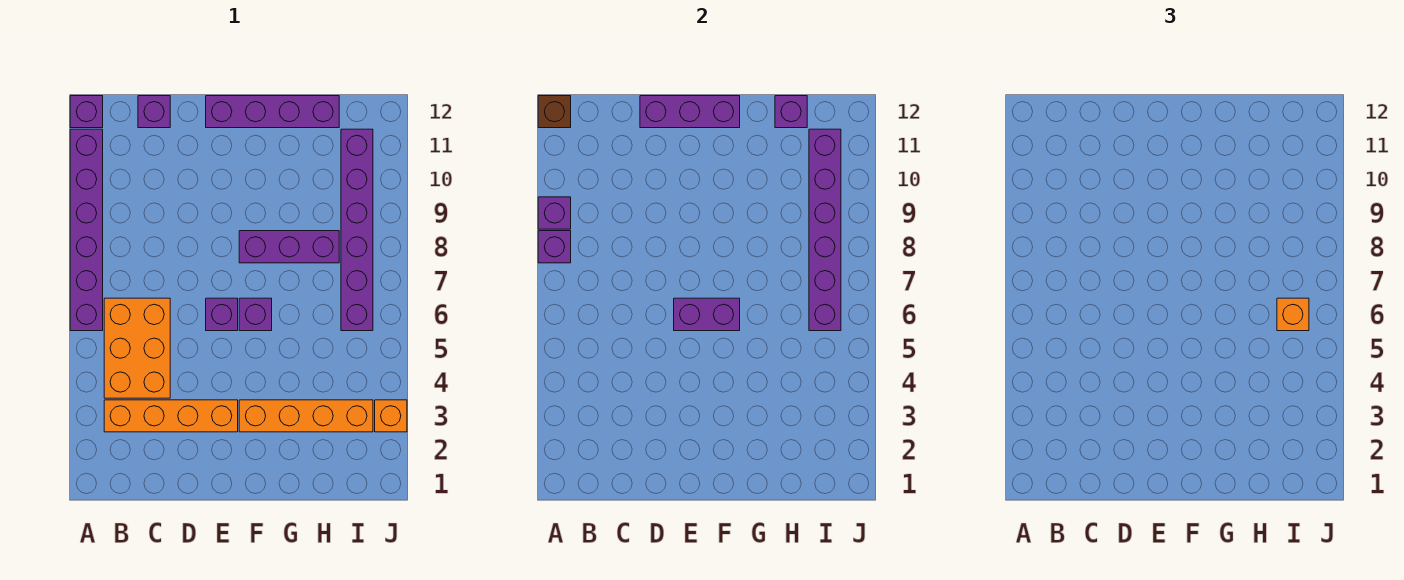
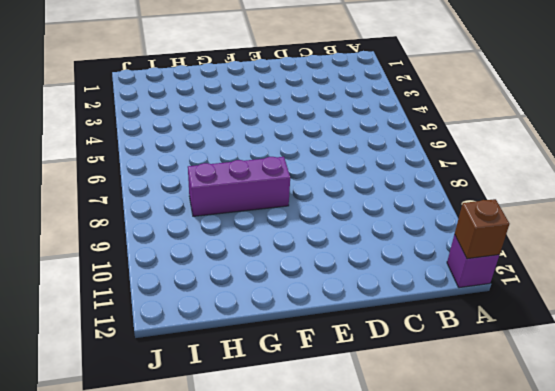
none -> purple brick A6:A11 level 1
none -> orange brick B3:E3 level 1
none -> orange brick B4:C6 level 1

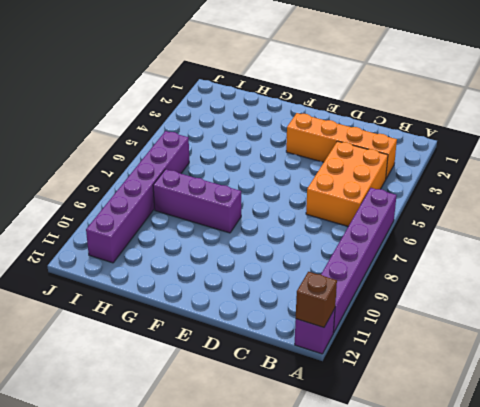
none -> purple brick C12 level 1
none -> purple brick E6 level 1
none -> purple brick E12:H12 level 1

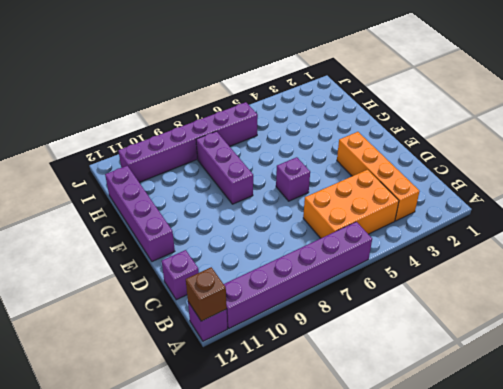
none -> orange brick F3:I3 level 1
none -> purple brick F6 level 1
none -> orange brick J3 level 1

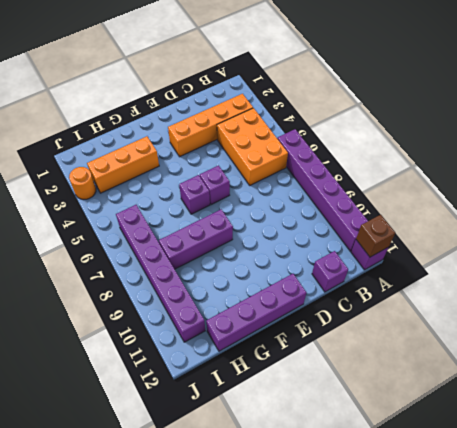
orange brick G3:I3 level 1 -> orange brick F3:I3 level 1
orange round brick J3 level 1 -> orange brick J3 level 1
none -> purple brick A8 level 2
none -> purple brick A9 level 2
none -> purple brick D12:F12 level 2

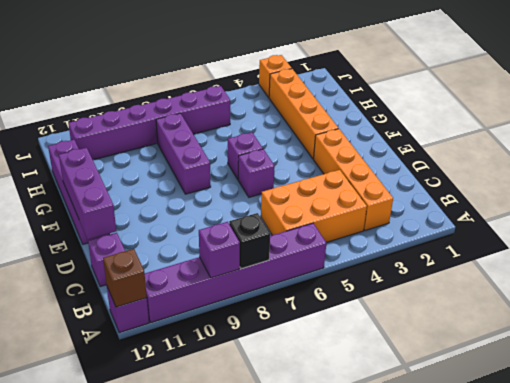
black brick A8 level 2 -> purple brick A8 level 2
none -> purple brick E6:F6 level 2
none -> purple brick H12 level 2
none -> purple brick I6:I11 level 2

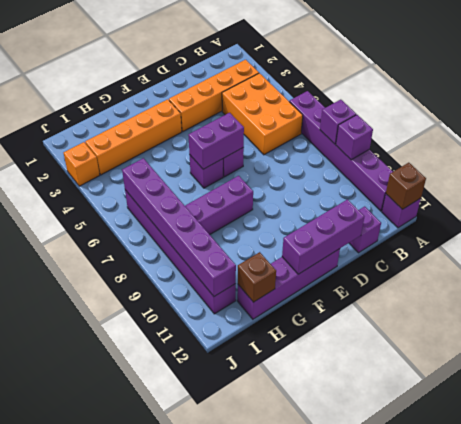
brown brick H12 level 2 -> purple brick H12 level 2
none -> orange brick I6 level 3

